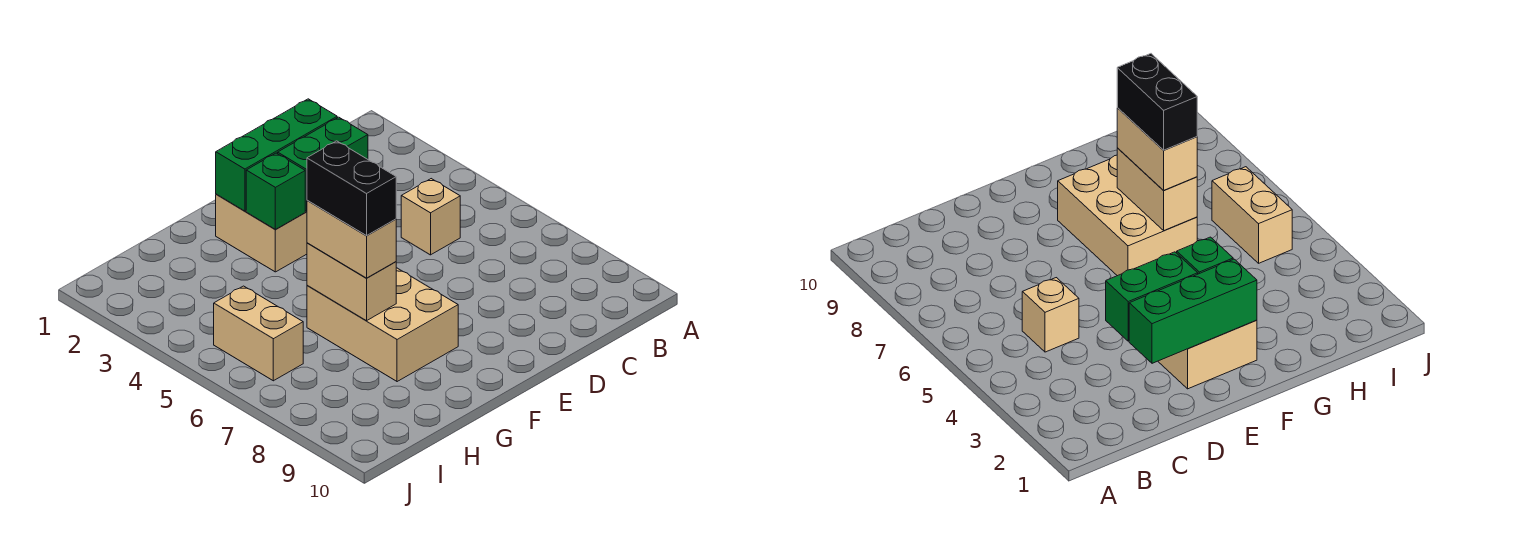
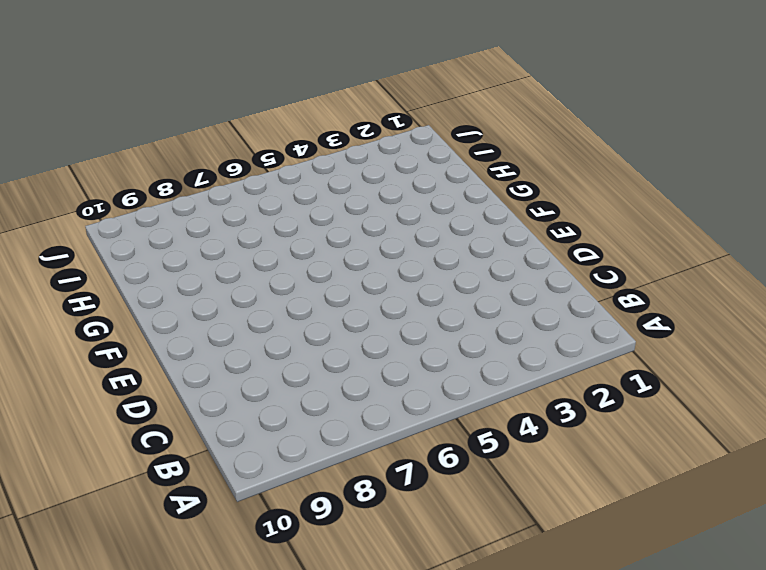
none -> tan brick C5 level 1
none -> tan brick E2:F3 level 1

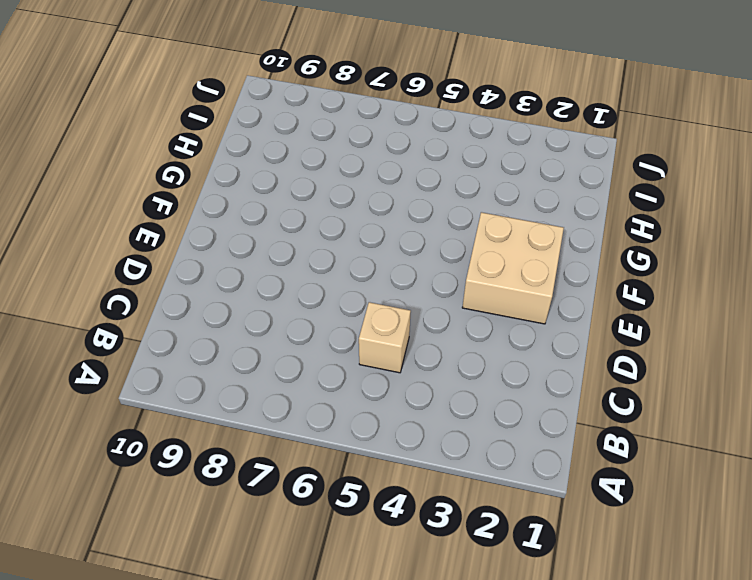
none -> tan brick F6:G8 level 1
none -> tan brick I5:I6 level 1

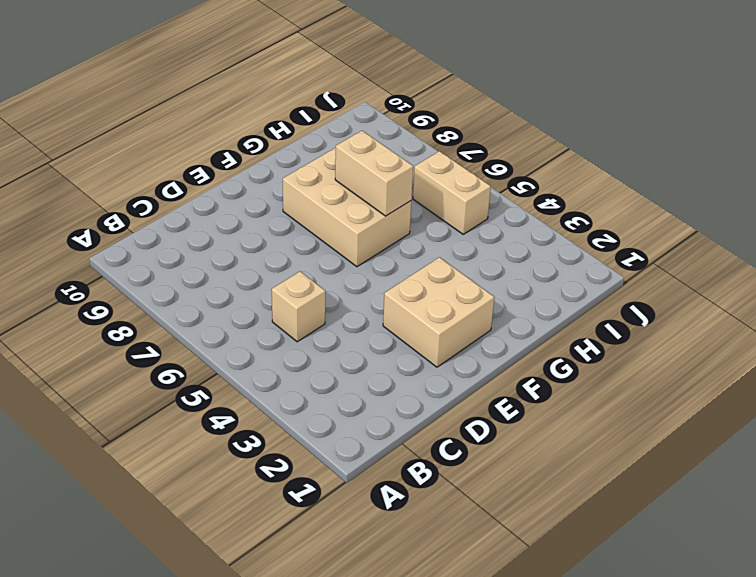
none -> green brick D2:F2 level 2
none -> green brick D3:E3 level 2

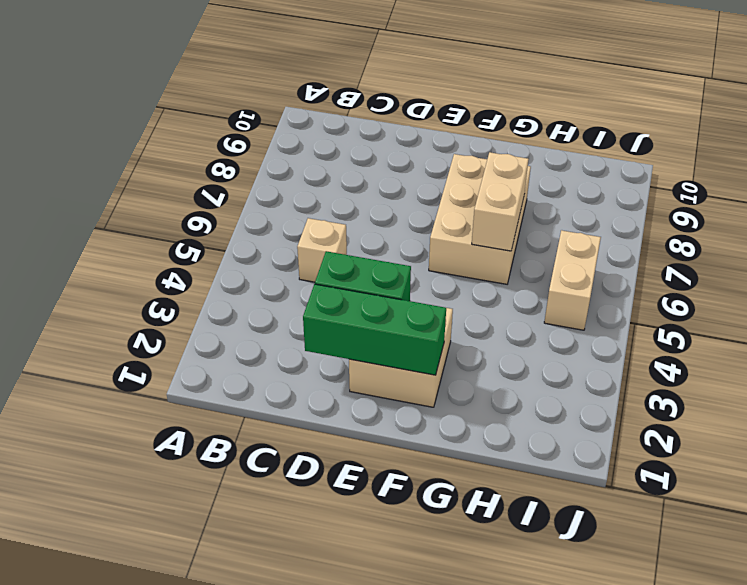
none -> green brick F3 level 2
none -> tan brick G6:G7 level 3

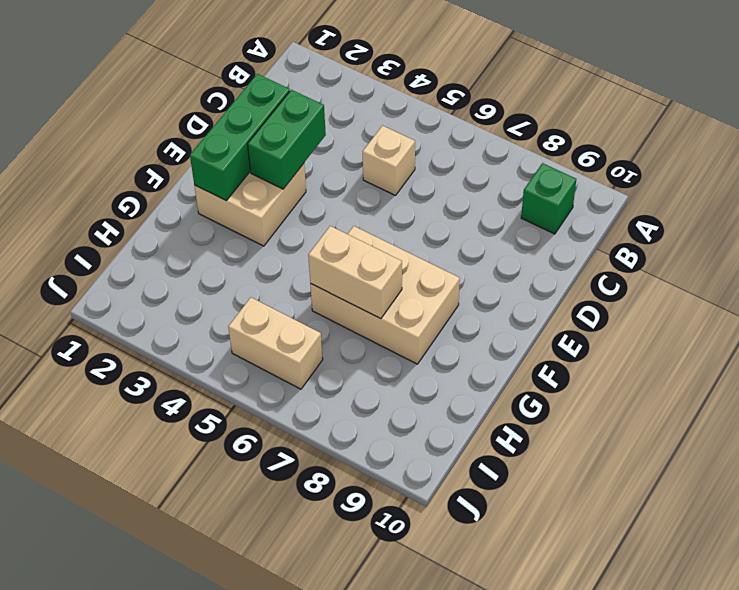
green brick B9 level 1 -> green brick F3 level 2
none -> tan brick G6:G7 level 3
none -> black brick G6:G7 level 4

